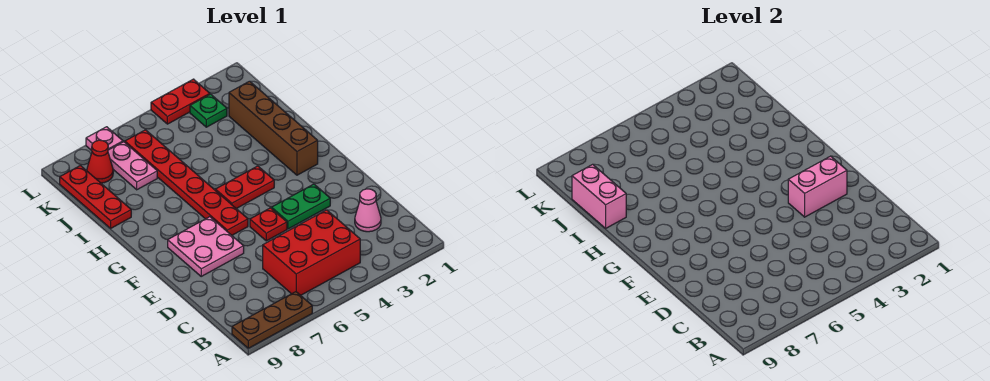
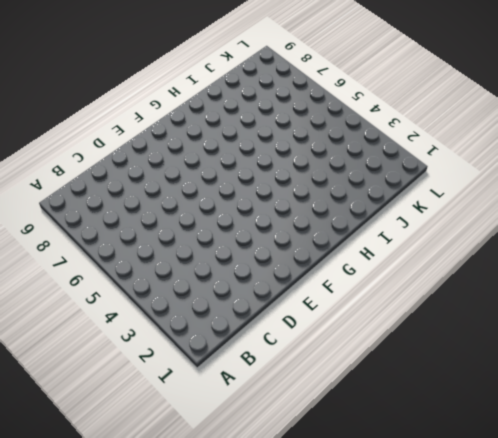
none -> brown plate A7:A9 level 1
none -> red brick B4:C6 level 1
none -> pink cone C2 level 1

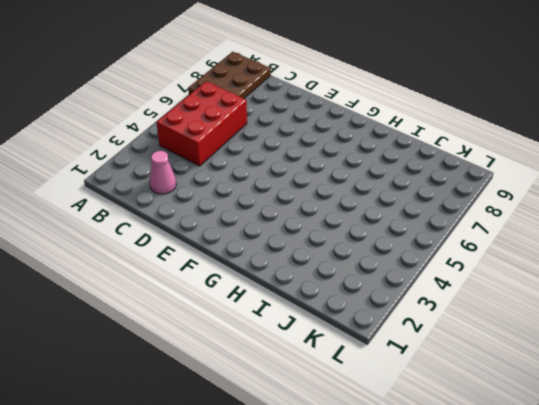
brown plate A7:B9 level 1 -> brown plate A7:A9 level 1
none -> green plate E3:E4 level 1
none -> red plate E5 level 1
none -> pink plate E7:F8 level 1

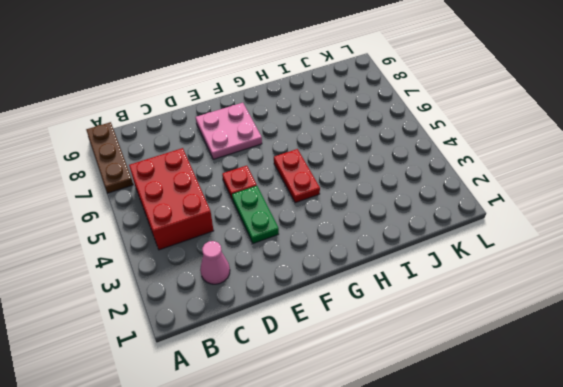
none -> red plate F6:K6 level 1
none -> brown brick G2:J2 level 1
none -> red plate I9:K9 level 1

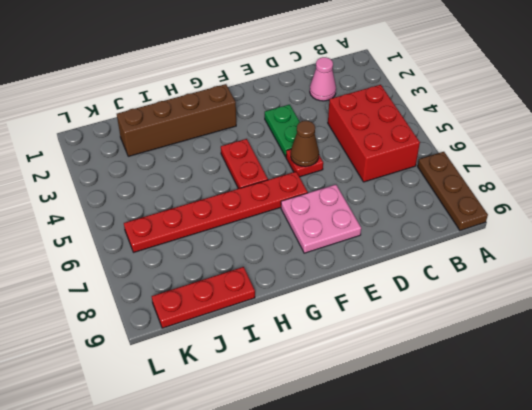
brown cone E5 level 2 -> none
none -> pink plate J7:K7 level 1
none -> green plate K3 level 1
none -> red cone K8 level 1

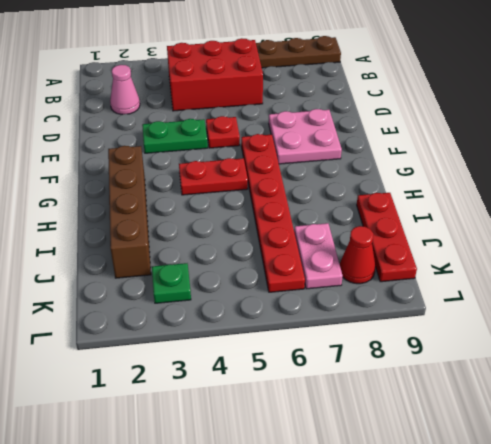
none -> red plate L3:L4 level 1
none -> pink plate L7 level 1
none -> pink brick E2:E3 level 2

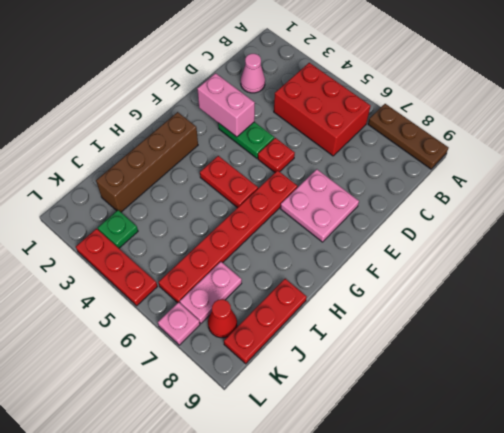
red plate L3:L5 level 1 -> red plate L3:L4 level 1
none -> pink brick I9:J9 level 2

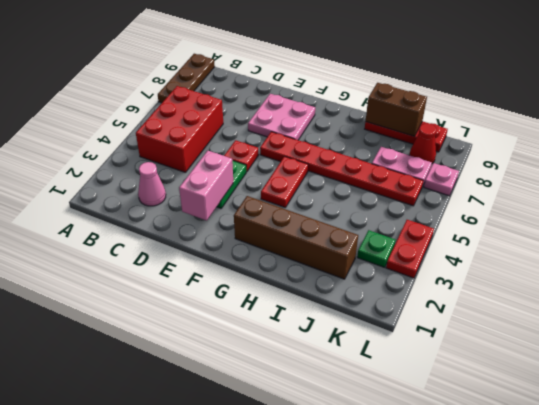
brown brick I9:J9 level 2 -> pink brick I9:J9 level 2

